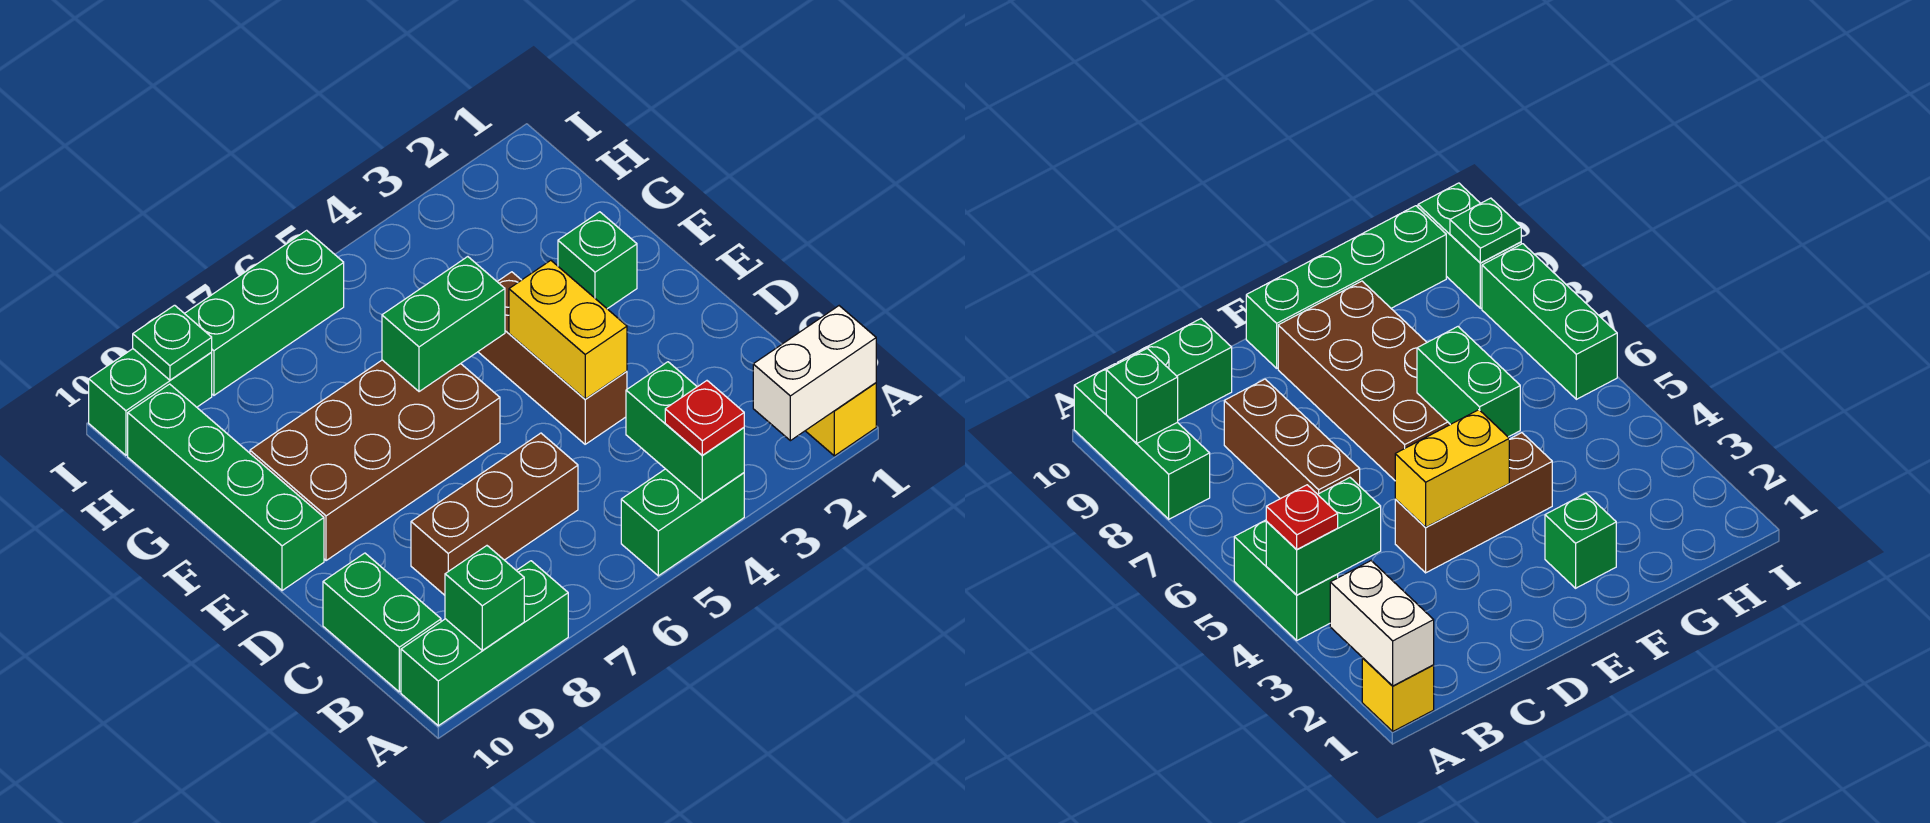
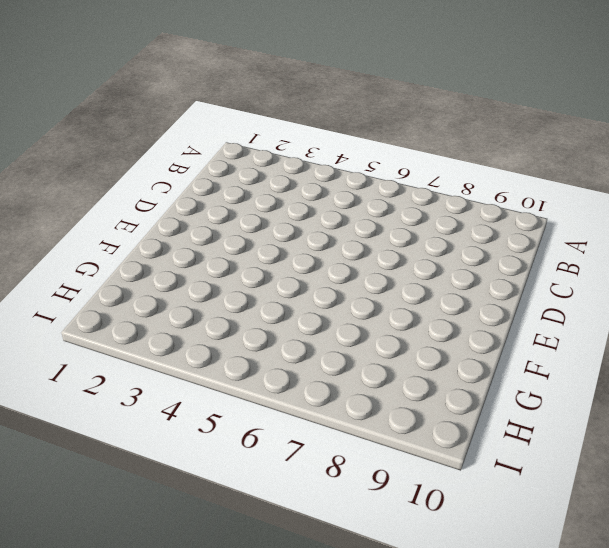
none -> yellow brick A1 level 1
none -> green brick A4:A5 level 1
none -> green brick A8:A10 level 1

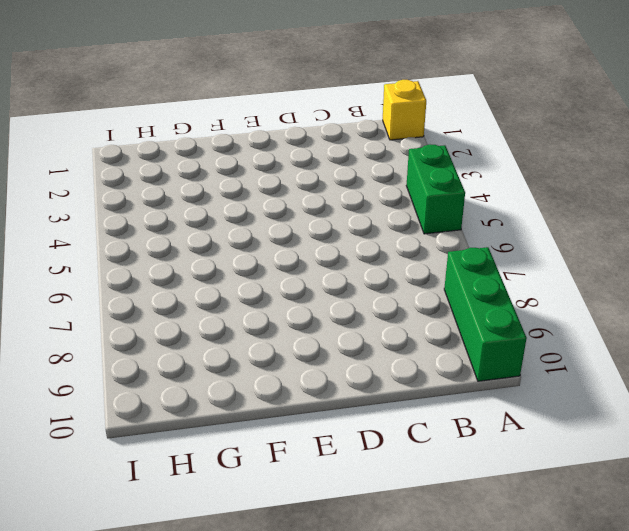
none -> green brick B10:C10 level 1
none -> brown brick C6:C8 level 1
none -> brown brick D4:F4 level 1

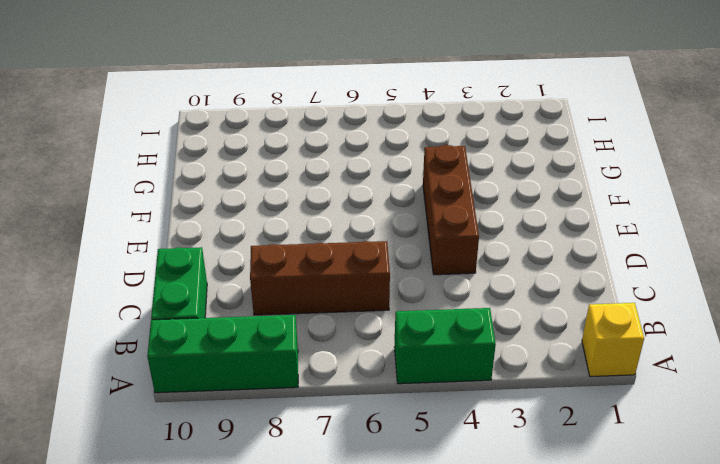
none -> brown brick E6:F9 level 1
none -> green brick E10:H10 level 1
none -> green brick F2 level 1

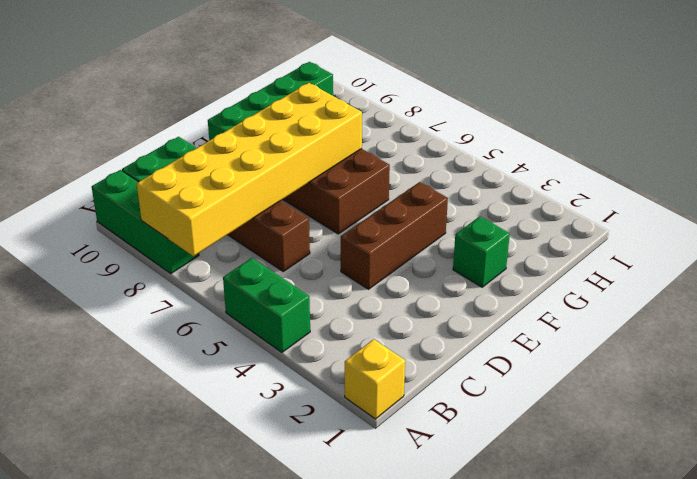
yellow brick A7:F8 level 2 -> none
none -> green brick I6:I8 level 1
none -> green brick I9:I10 level 1
none -> white brick A1:A2 level 2

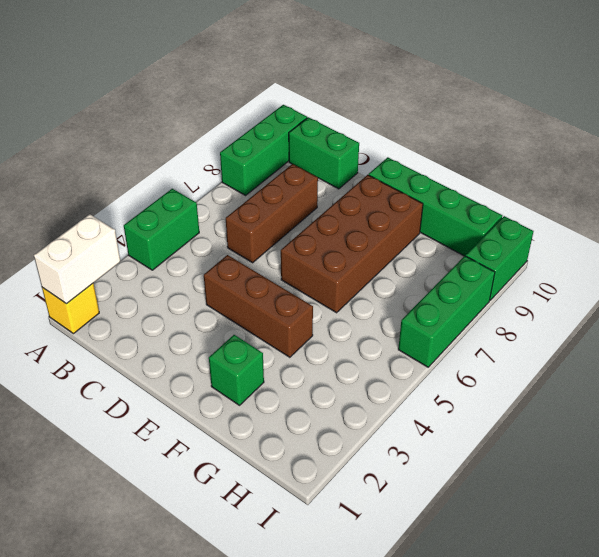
none -> green brick A4:B4 level 2
none -> green brick A9 level 2
none -> yellow brick D4:E4 level 2

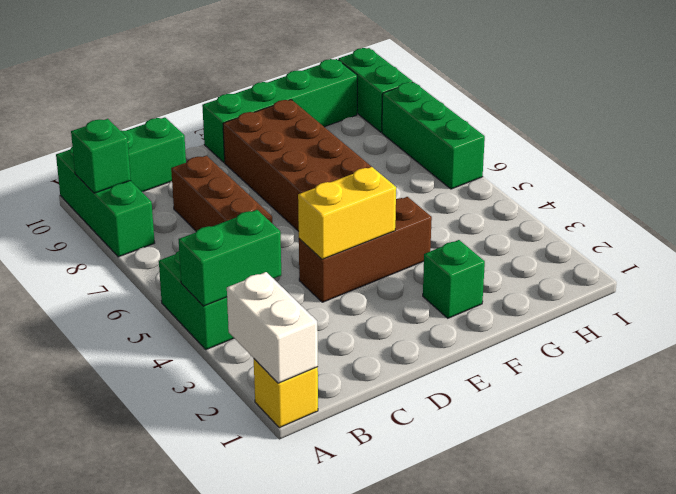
none -> green brick F5:F6 level 2
none -> green plate I9 level 2
none -> red plate A4 level 3

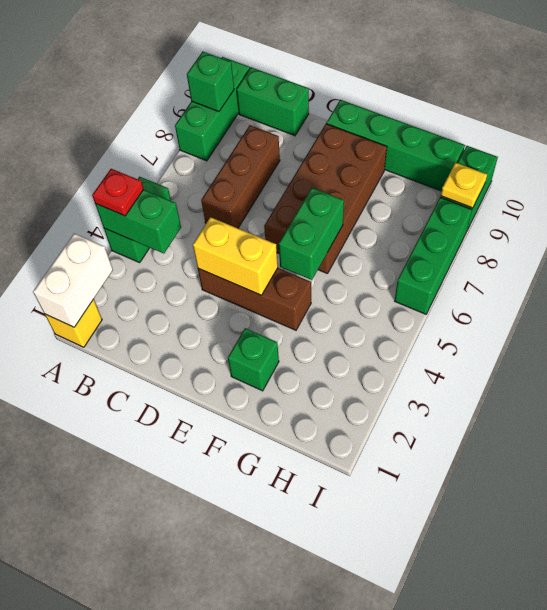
yellow plate I9 level 2 -> green plate I9 level 2

